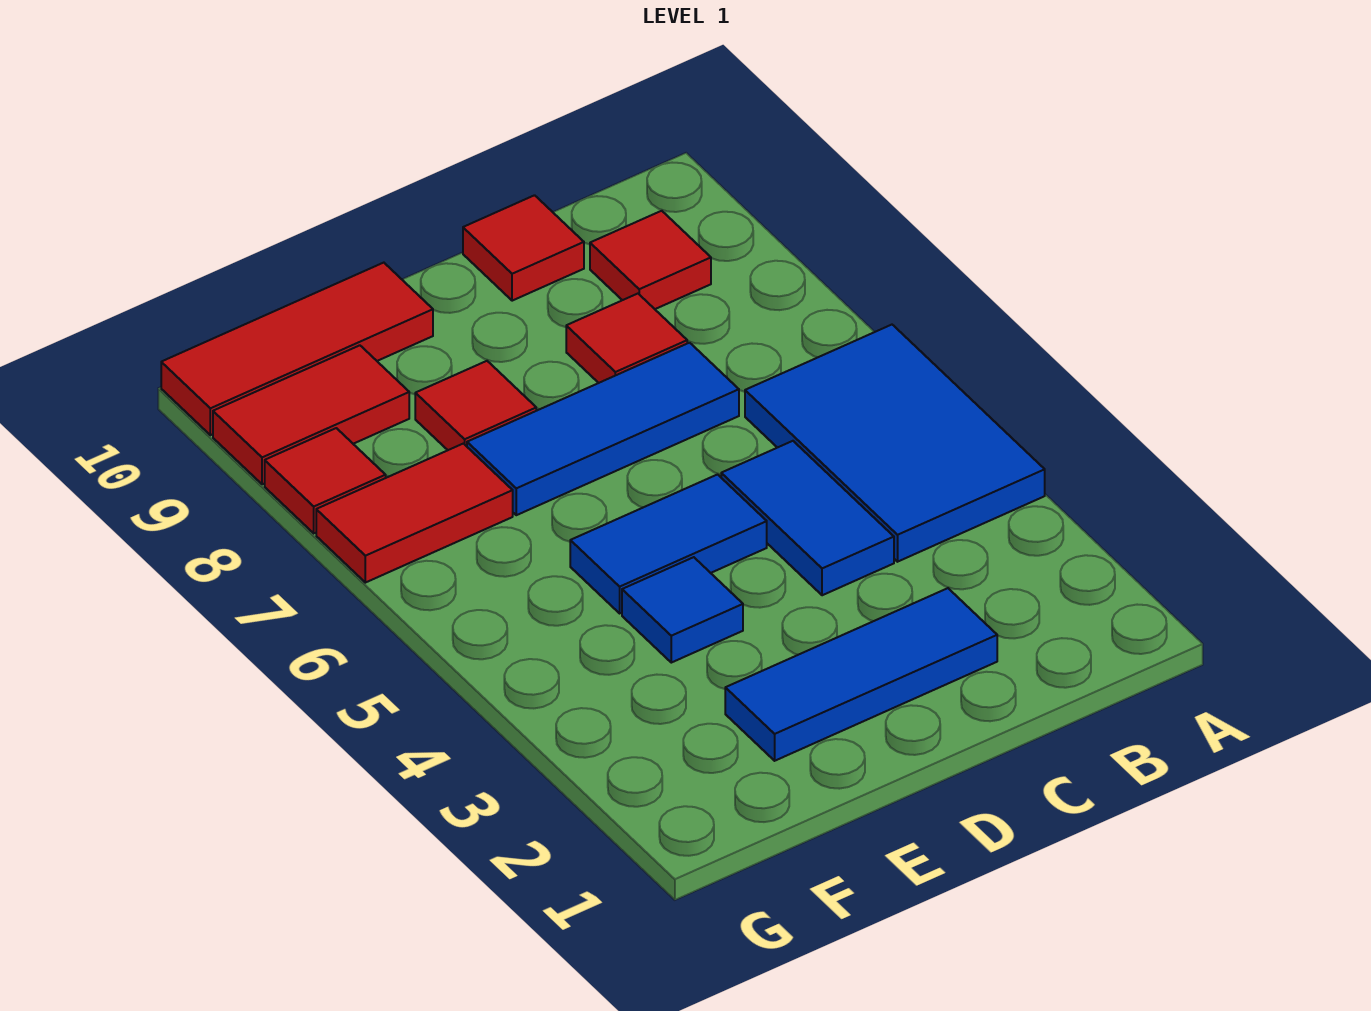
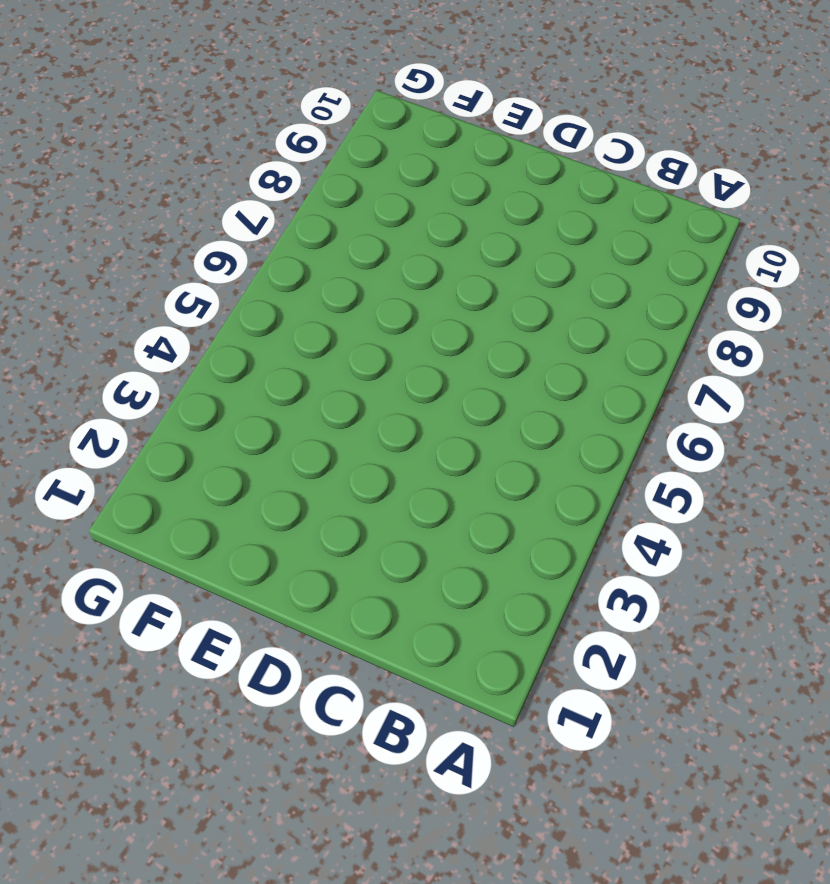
none -> blue tile A4:B6 level 1
none -> red tile B9 level 1
none -> blue tile C2:E2 level 1

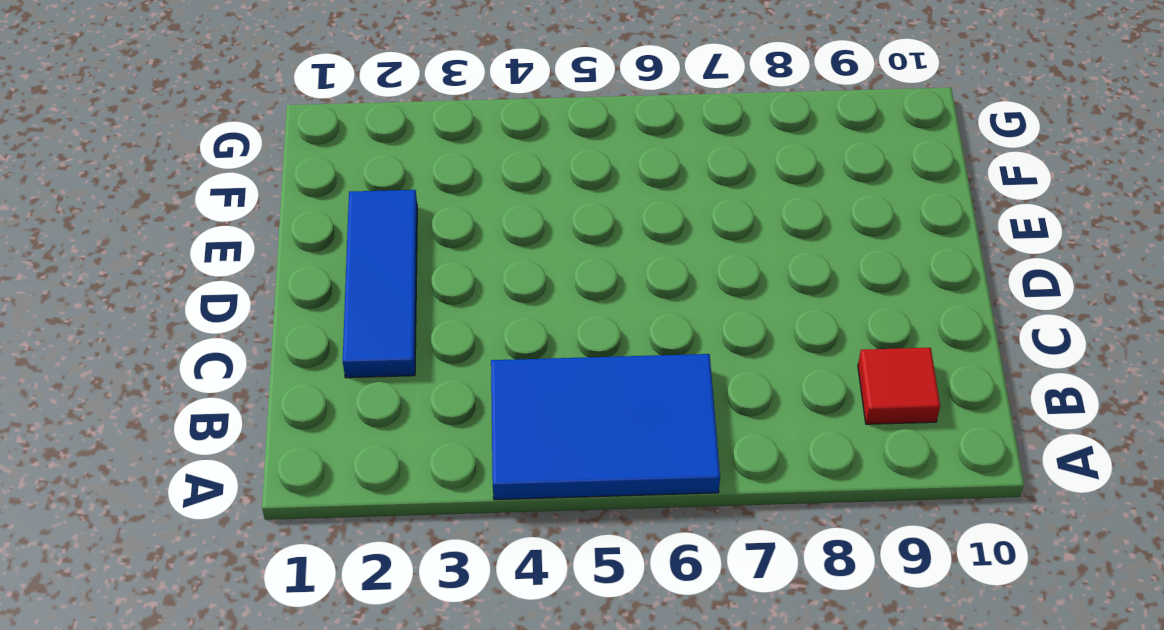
none -> blue tile C4:C5 level 1
none -> blue tile C7:E7 level 1
none -> red tile C8 level 1

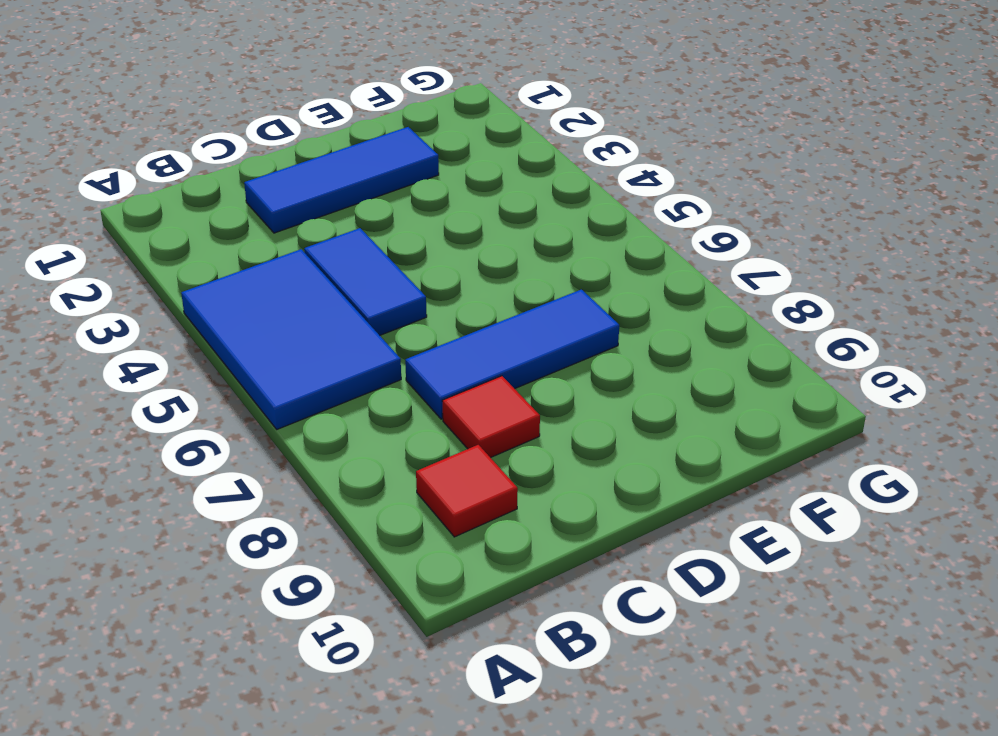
none -> red tile C10 level 1
none -> blue tile D5:E5 level 1
none -> blue tile E4 level 1

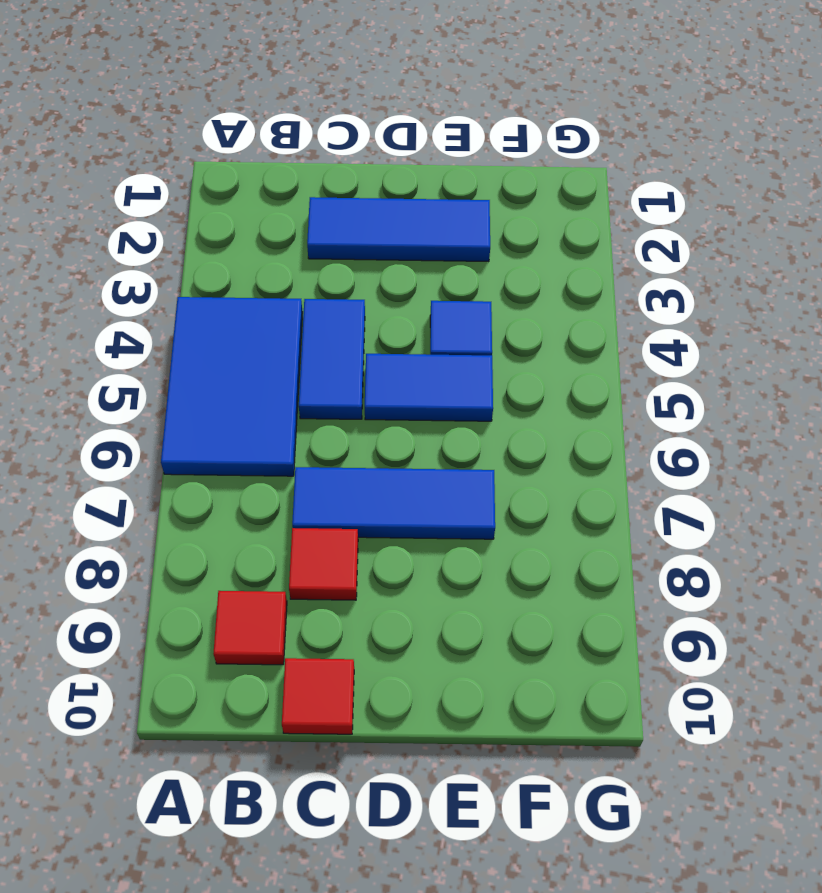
none -> red tile E8 level 1
none -> red tile E10:G10 level 1
none -> red tile F7:G7 level 1

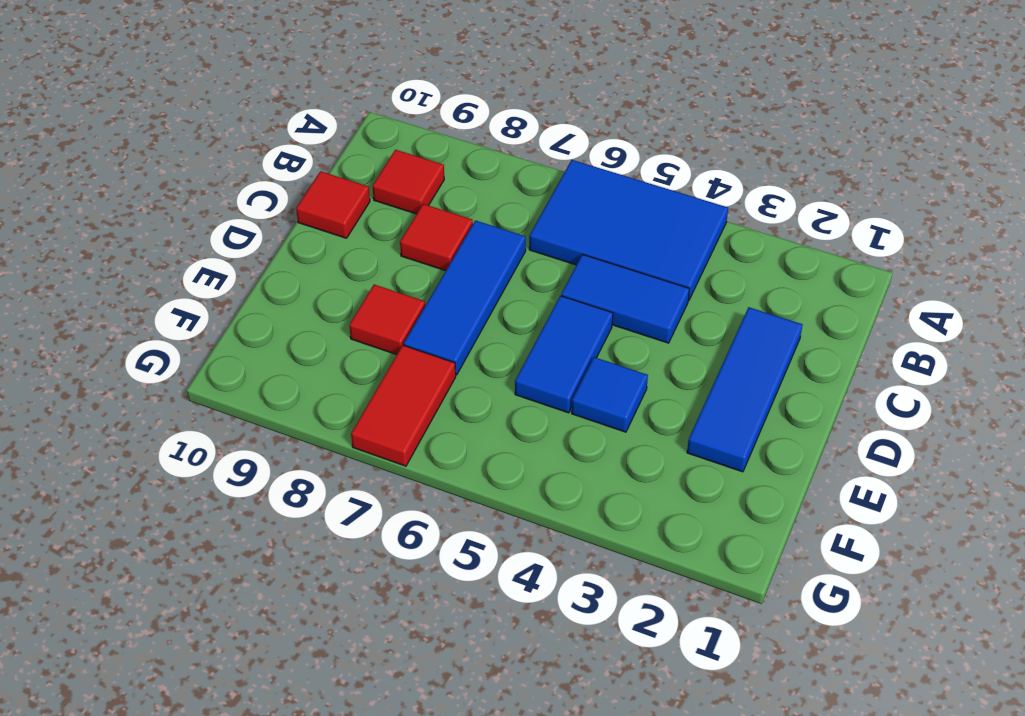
none -> red tile E10:G10 level 1
none -> red tile F9:G9 level 1
none -> red tile G8 level 1

